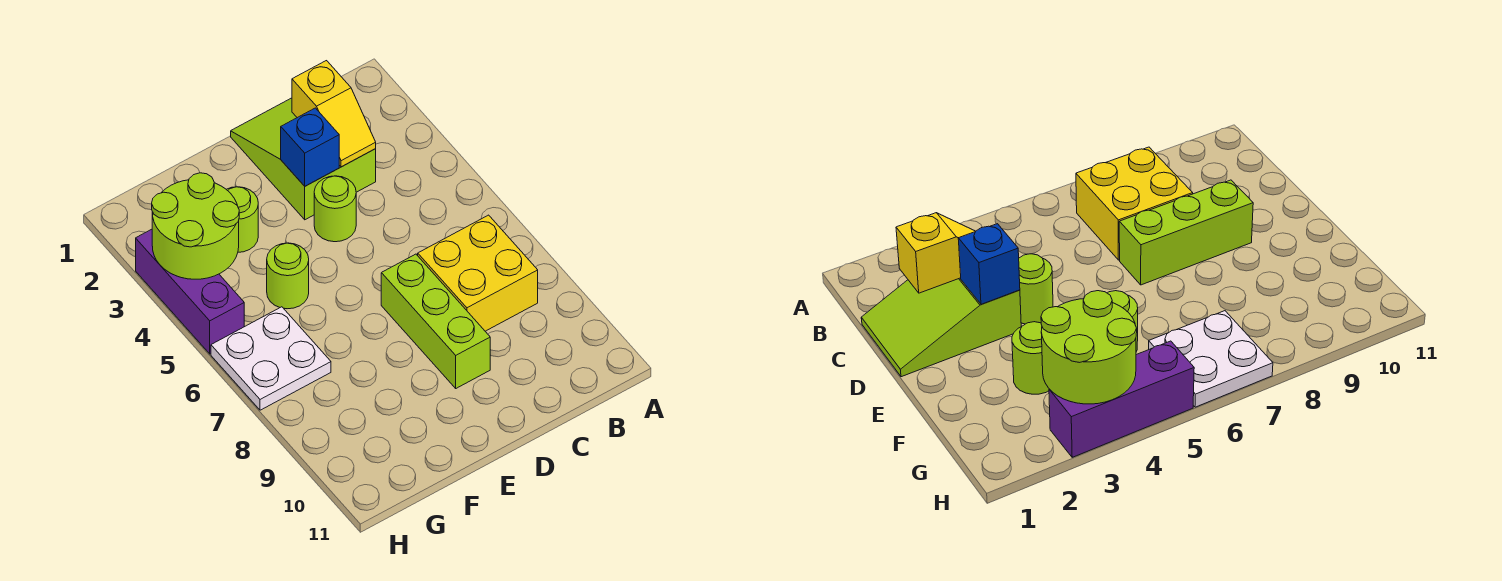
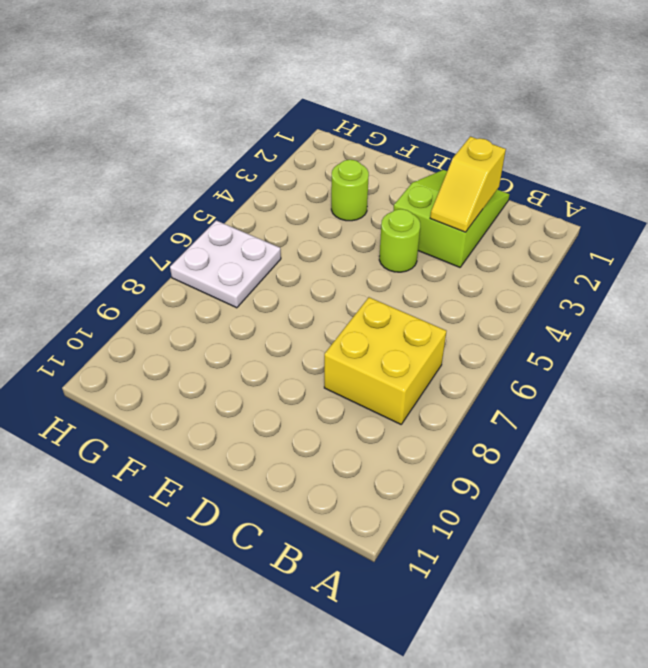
none -> lime brick D7:D9 level 1
none -> lime round brick F5 level 1

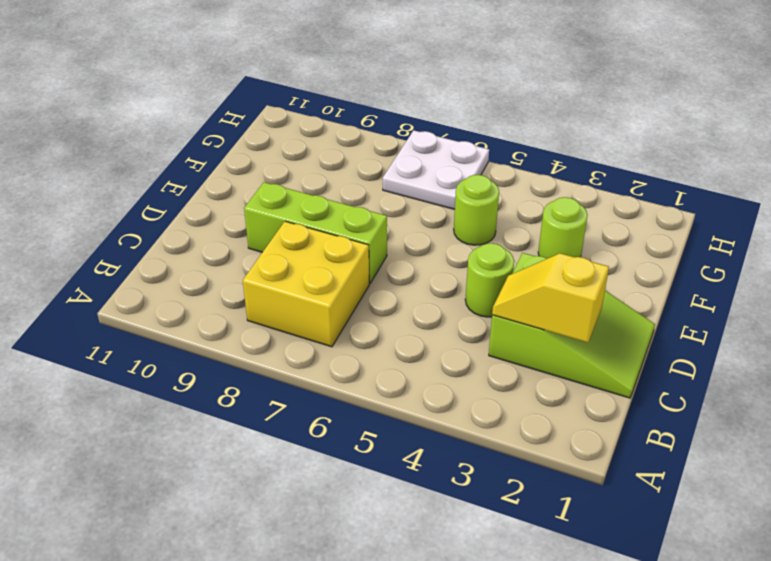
none -> purple brick H3:H5 level 1
none -> blue brick D3 level 2

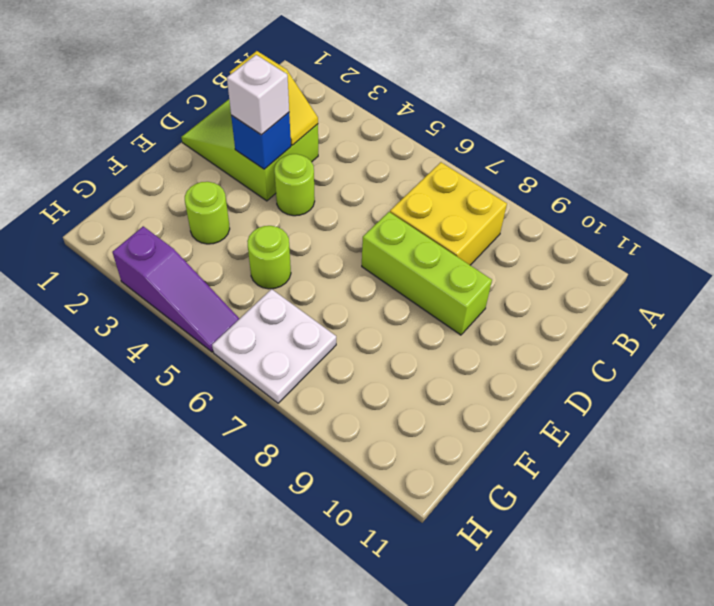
white brick D3 level 3 -> none
purple slope H3:H5 level 1 top 3 -> purple brick H3:H5 level 1
none -> lime round brick G3:H4 level 2

